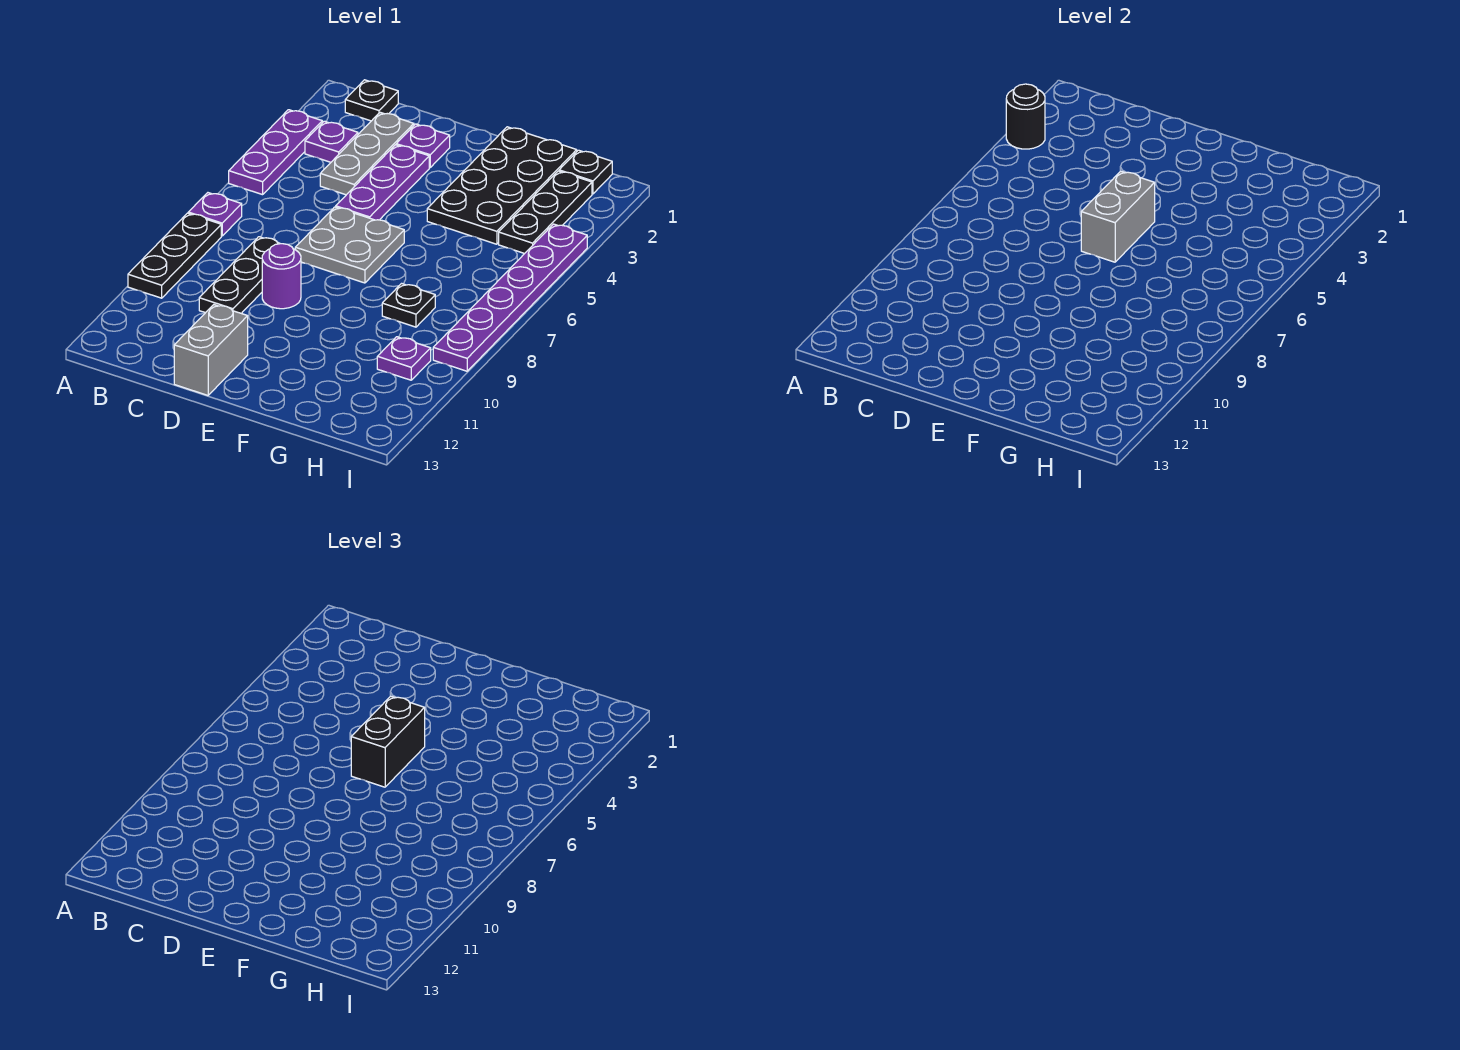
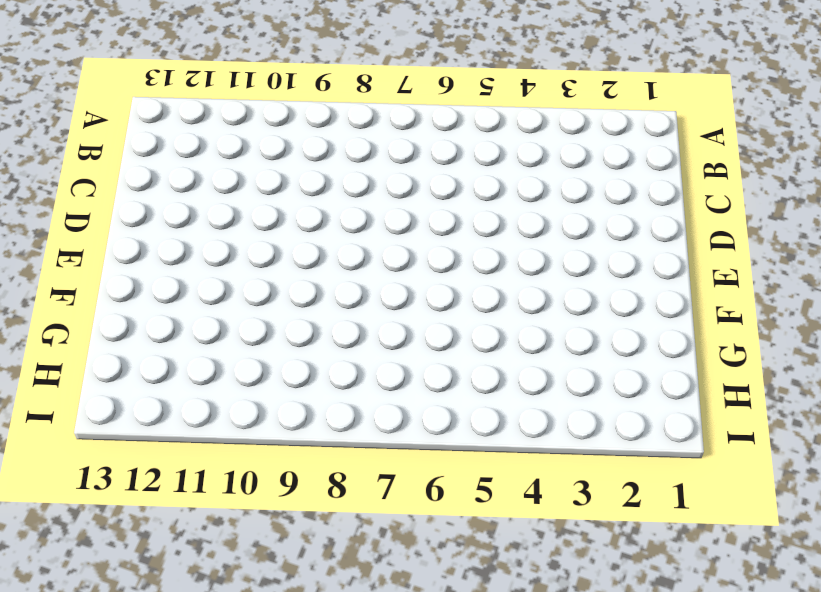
none -> purple plate A3:A5 level 1
none -> purple plate A7 level 1
none -> black plate A8:A10 level 1

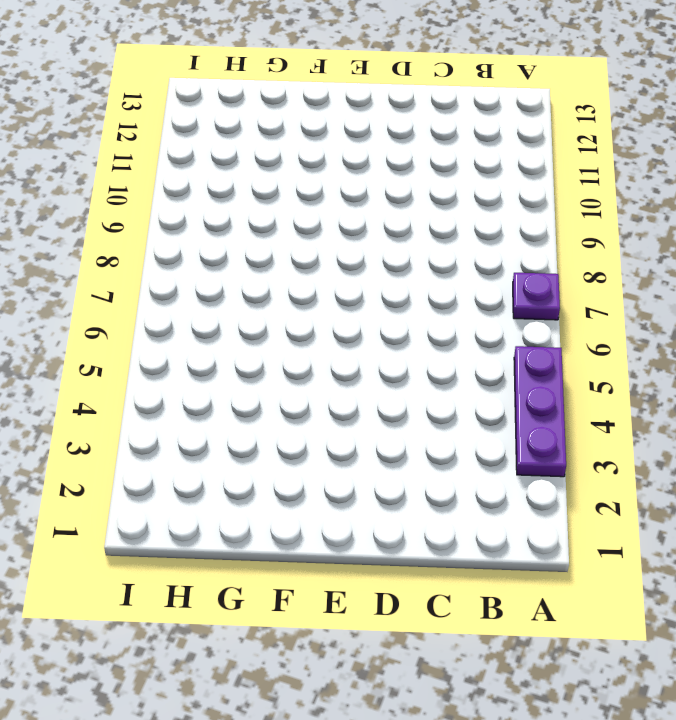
none -> black plate A8:A10 level 1
none -> black plate B1 level 1
none -> purple plate B3 level 1

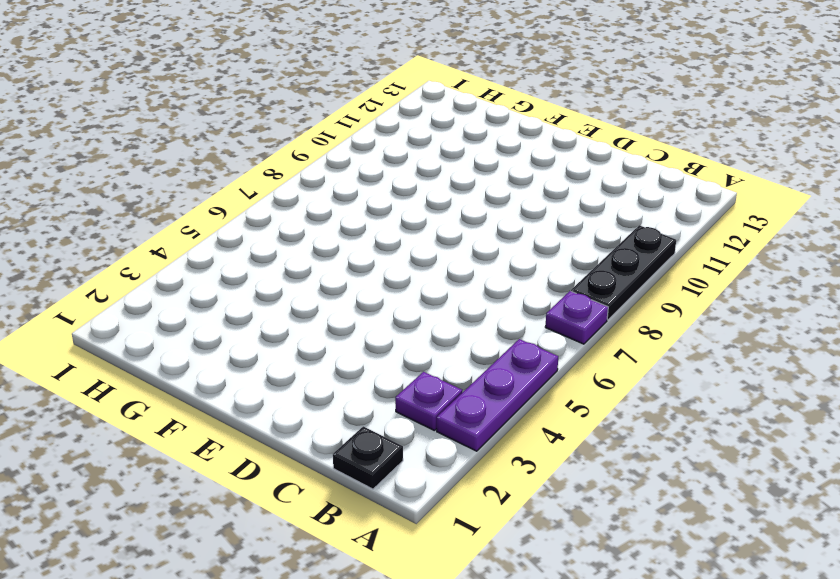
none -> grey plate C2:C4 level 1
none -> black plate C8:C10 level 1
none -> purple plate D2 level 1

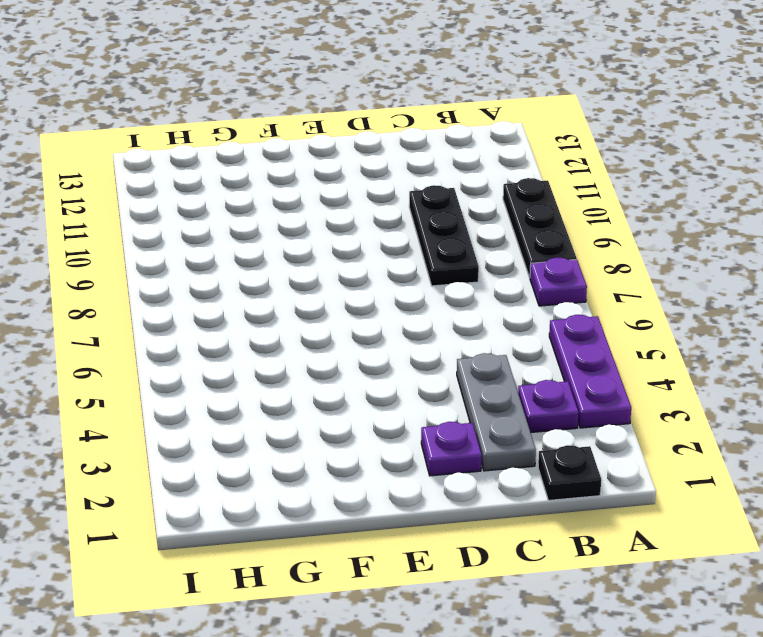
none -> purple plate D3:D5 level 1
none -> grey plate D6:E7 level 1
none -> purple round brick D9 level 1

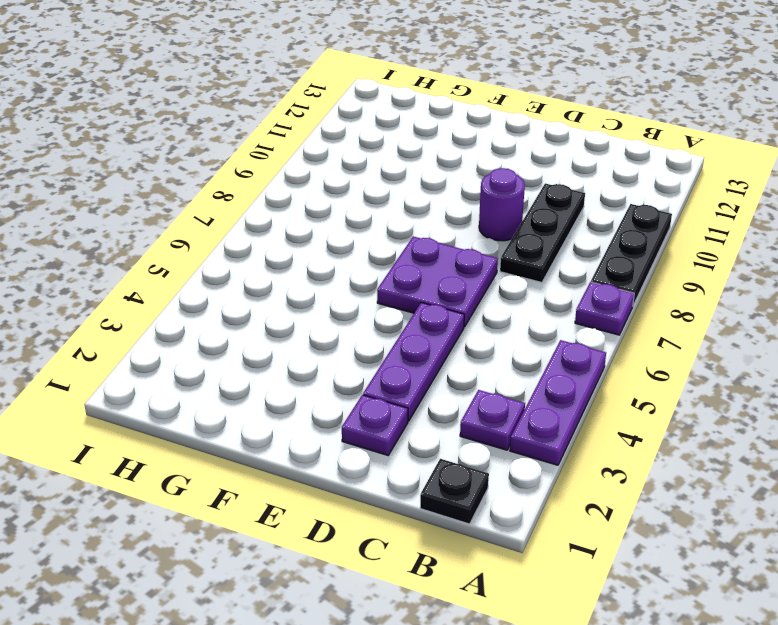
purple plate D6:E7 level 1 -> grey plate D6:E7 level 1
none -> grey plate C2:C4 level 1
none -> grey brick D12:D13 level 1
none -> black plate F1:G4 level 1

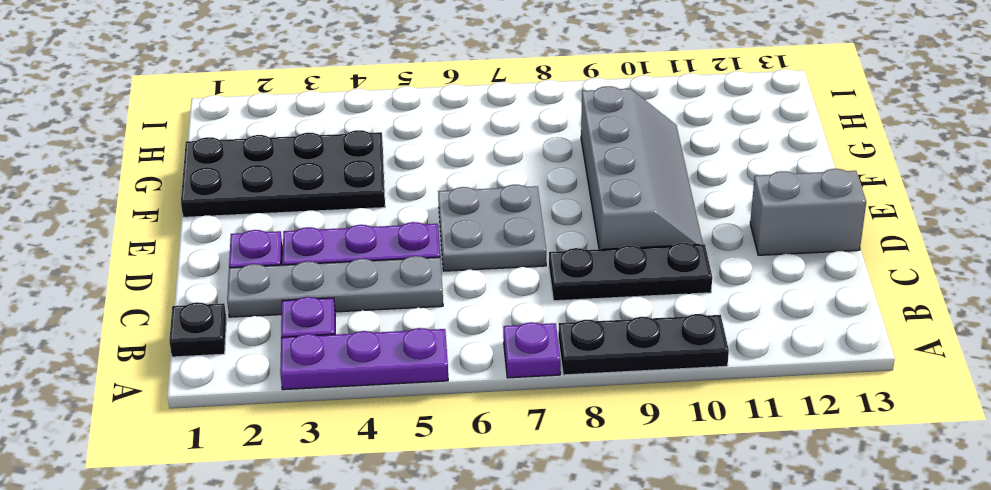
grey plate C2:C5 level 1 -> grey plate C2:C4 level 1
grey slope D9:G10 level 1 top 9 -> purple round brick D9 level 1
none -> black plate G8 level 1
none -> black plate H1 level 1
none -> black plate H2:H4 level 1

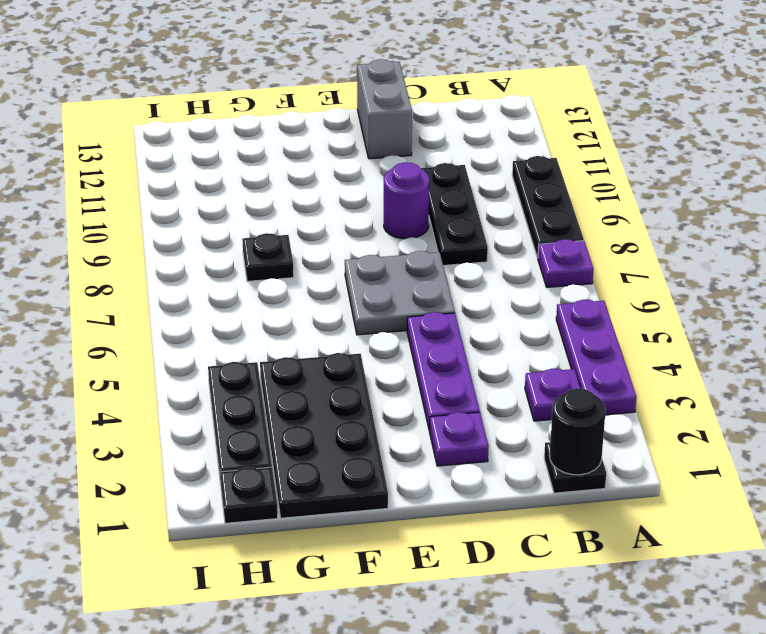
black round brick B1 level 2 -> black round brick A3 level 2
none -> grey plate C2:C4 level 1
none -> purple plate H10 level 1
none -> purple plate I4:I9 level 1

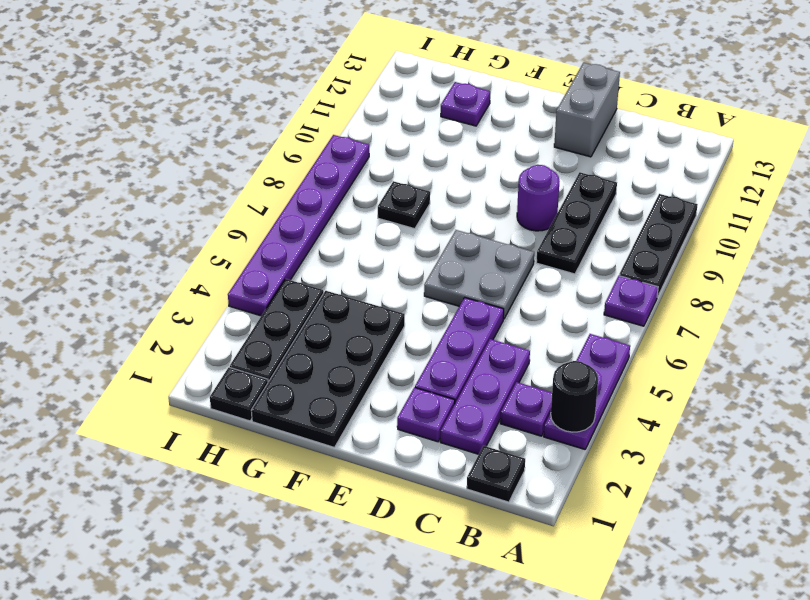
purple plate C2:C4 level 1 -> grey plate C2:C4 level 1
purple plate G12 level 1 -> purple plate H10 level 1
none -> grey brick E5:E6 level 2
none -> black brick E5:E6 level 3

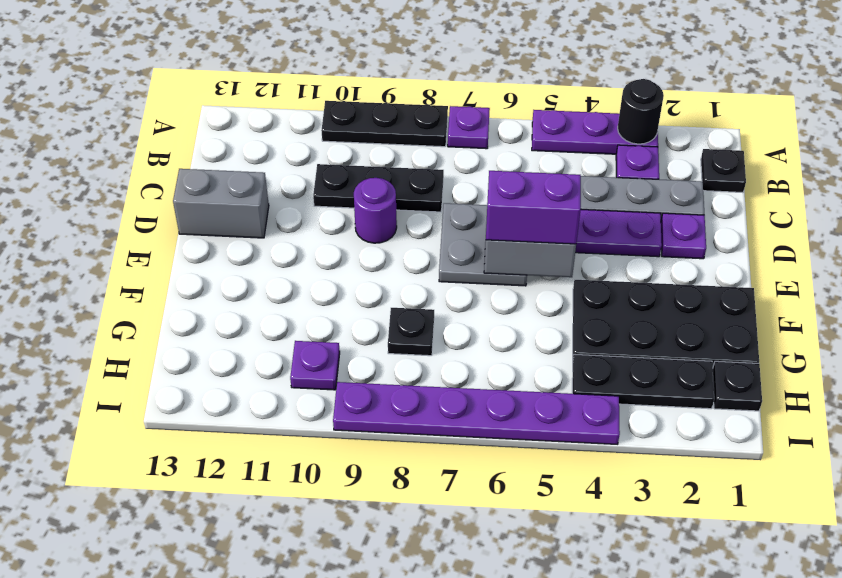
purple brick E5:E6 level 3 -> black brick E5:E6 level 3

